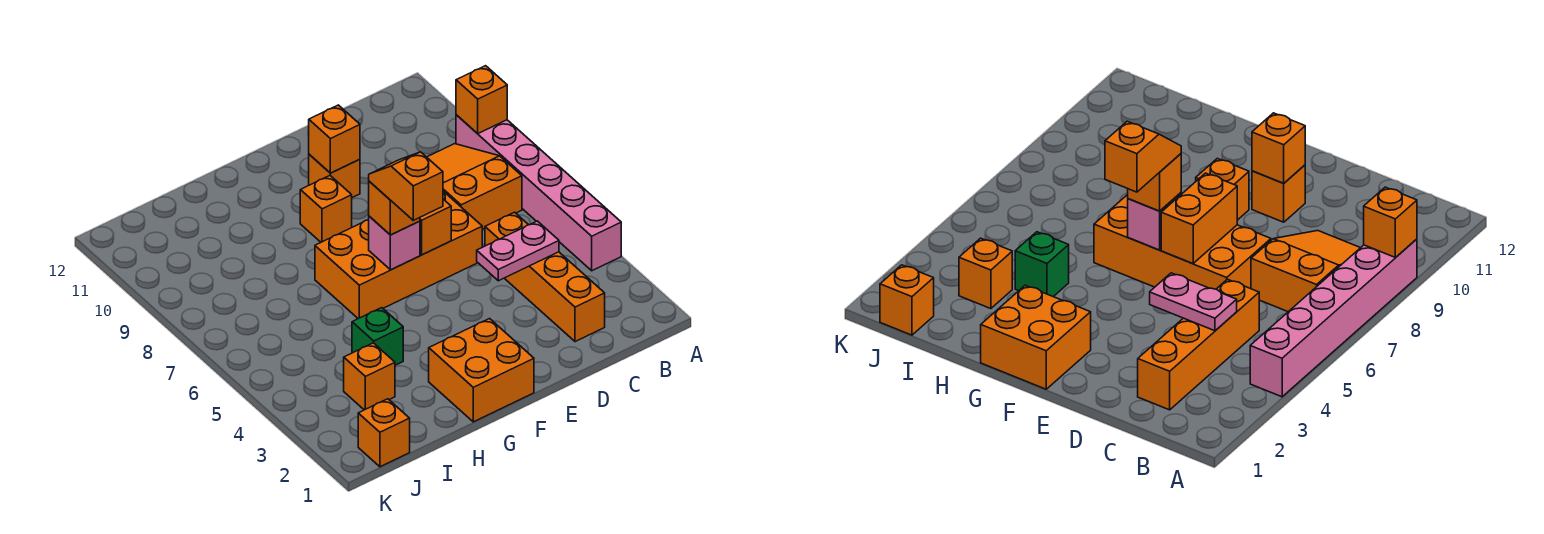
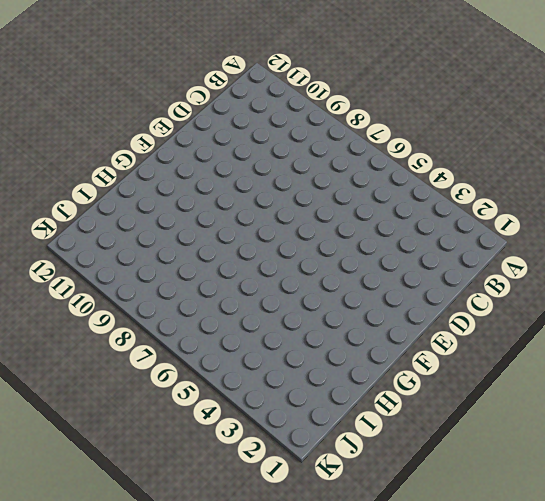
none -> pink brick A4:A9 level 1
none -> orange slope B7:C9 level 1 top 7
none -> orange brick C2:C5 level 1

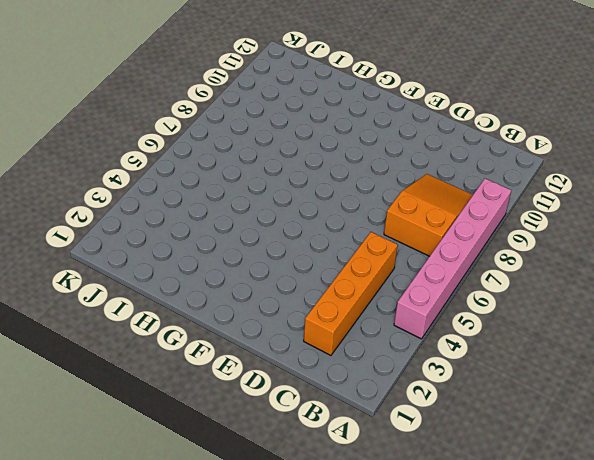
none -> orange brick D6:G7 level 1
none -> orange brick E10 level 1
none -> orange brick F1:G2 level 1

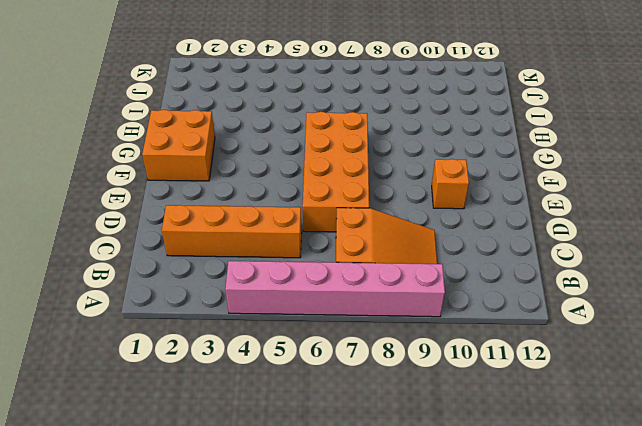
none -> orange brick F9 level 1
none -> green brick H4 level 1
none -> orange brick I3 level 1

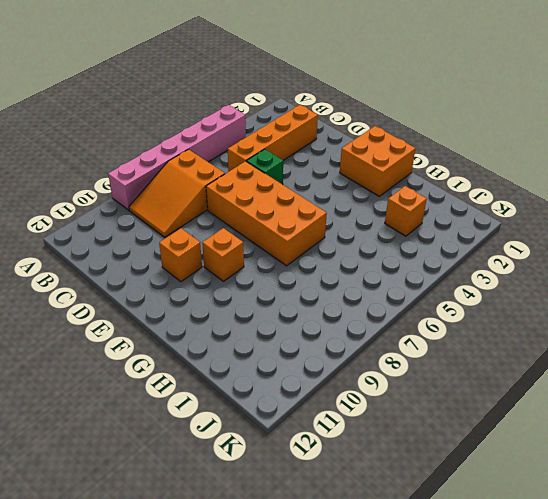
green brick D5 level 1 -> green brick H4 level 1
none -> orange brick J1 level 1
none -> orange brick A9 level 2
none -> pink plate C4:D4 level 2

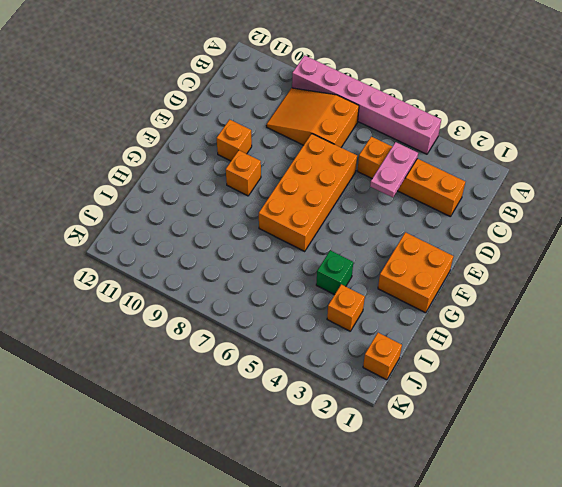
none -> orange brick A9 level 2
none -> orange brick E6:E7 level 2
none -> orange brick E10 level 2

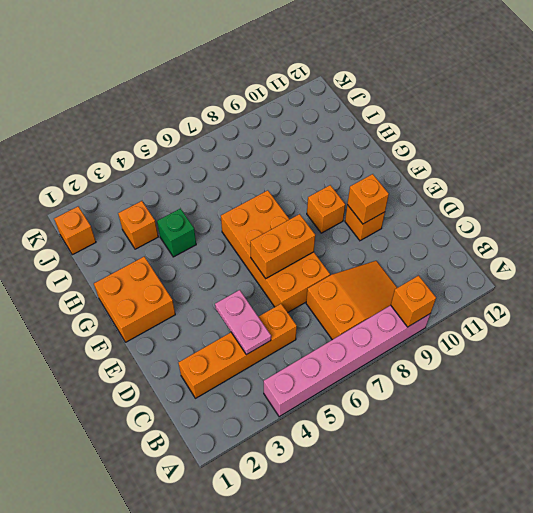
none -> pink brick F6 level 2
none -> orange brick F6 level 3
none -> orange slope F5:F6 level 4 top 5

